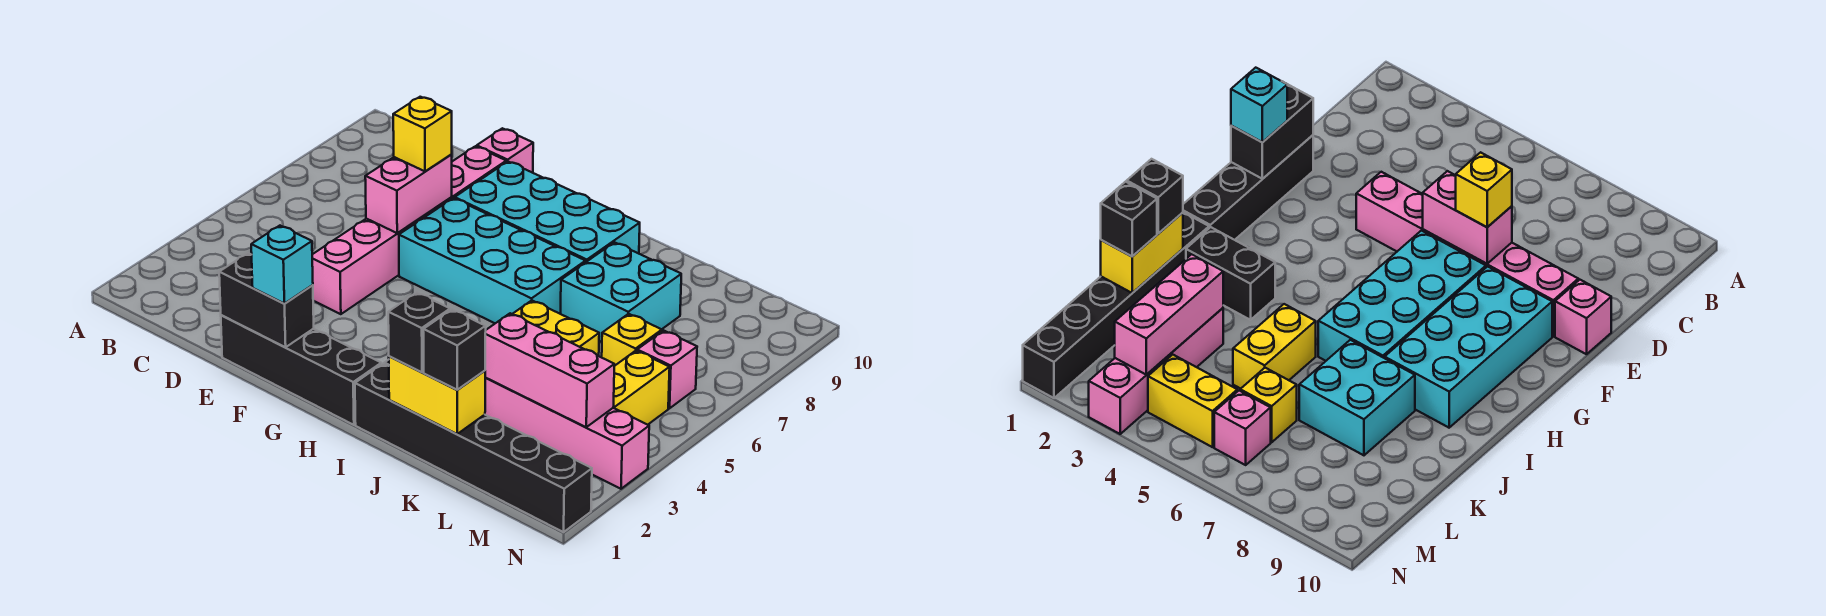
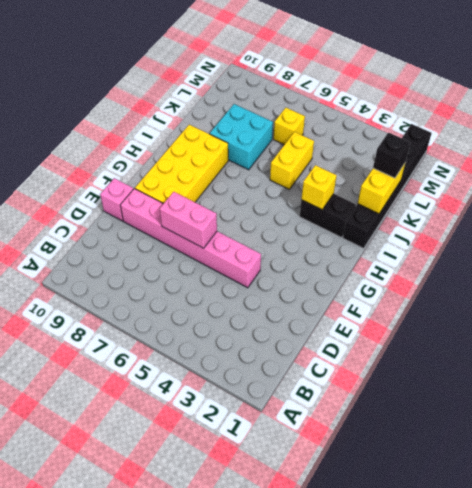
yellow brick F8:I9 level 1 -> cyan brick F8:I9 level 1
yellow brick I3 level 2 -> yellow brick E7 level 3
none -> black brick E1:H1 level 1
none -> cyan brick F6:I7 level 1
none -> pink brick K3:N3 level 1

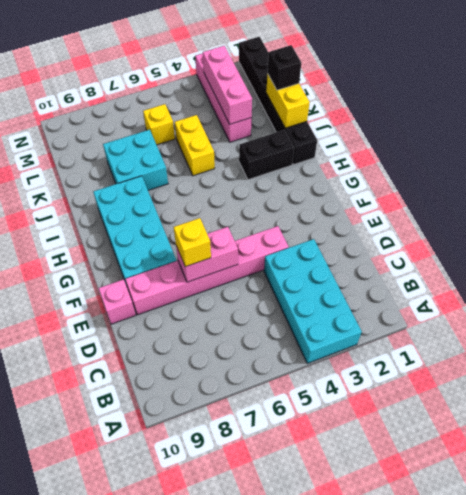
cyan brick A3:D4 level 1 -> cyan brick F6:I7 level 1
none -> black brick E1:H1 level 1
none -> yellow brick M4:M5 level 1
none -> pink brick M6 level 1

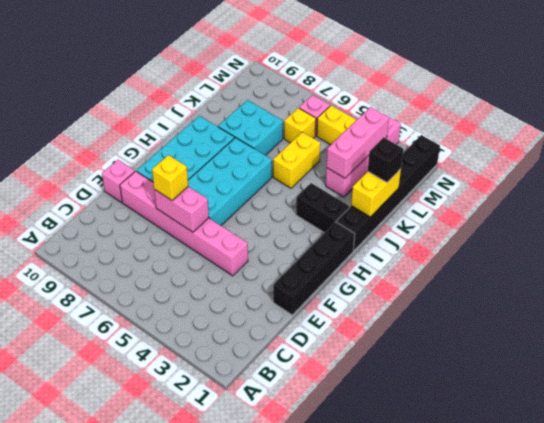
none -> black brick E1:F1 level 2
none -> cyan brick F1 level 3
none -> black brick J1 level 3

